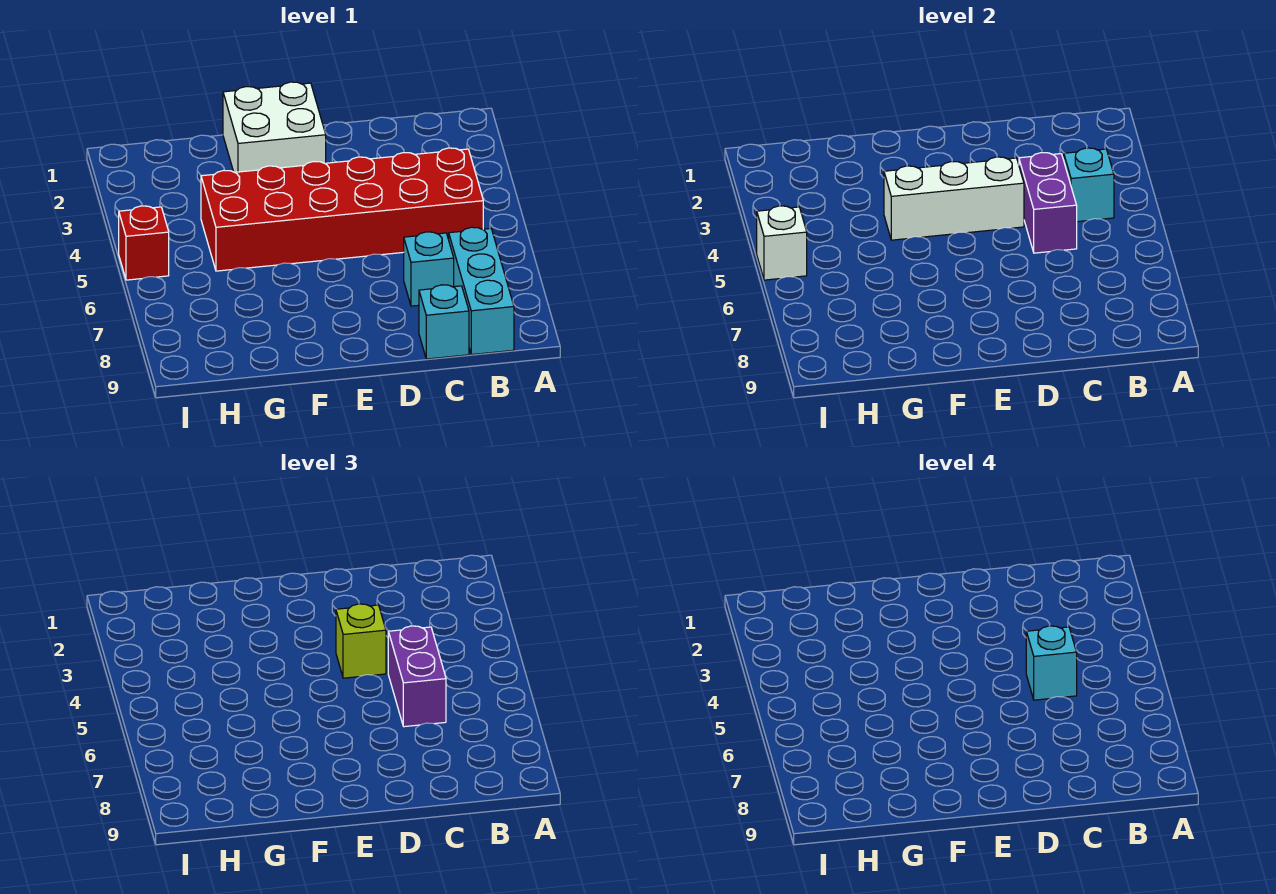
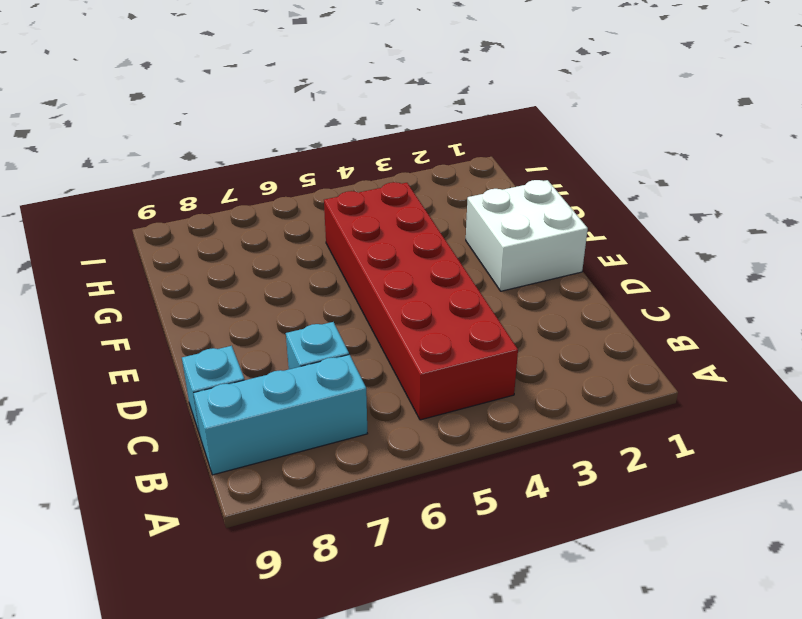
none -> red brick I5 level 1
none -> cyan brick B4 level 2
none -> purple brick C4:C5 level 2

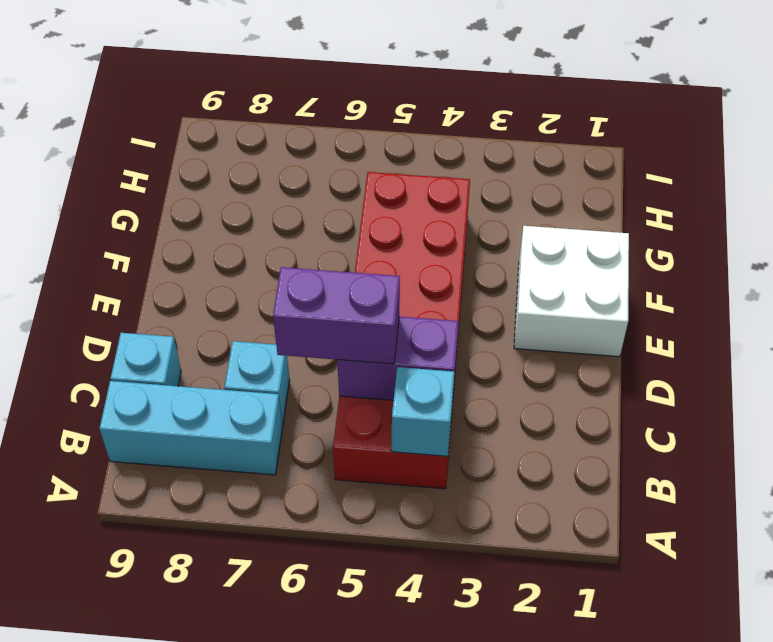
none -> red brick I5 level 1
none -> white brick D4:F4 level 2
none -> white brick I5 level 2

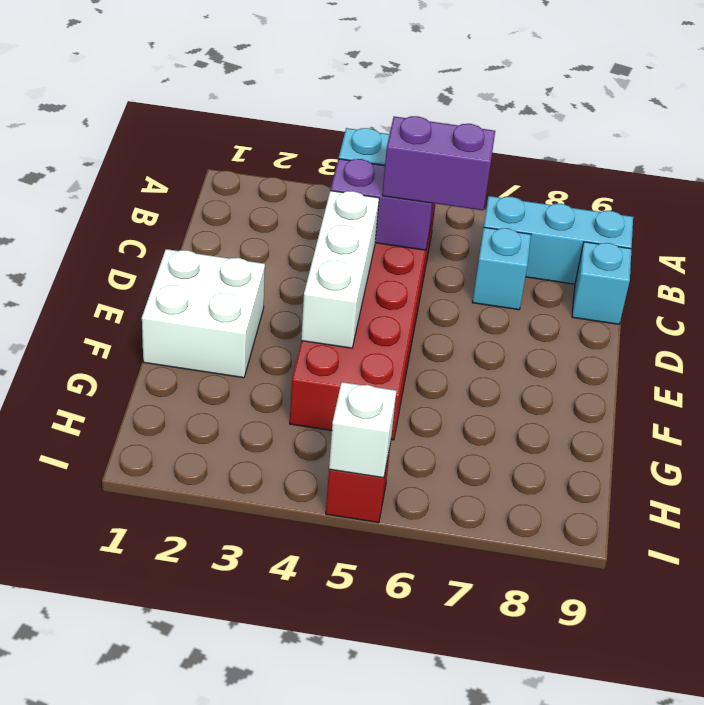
none -> lime brick D4 level 3
none -> cyan brick C5 level 4

